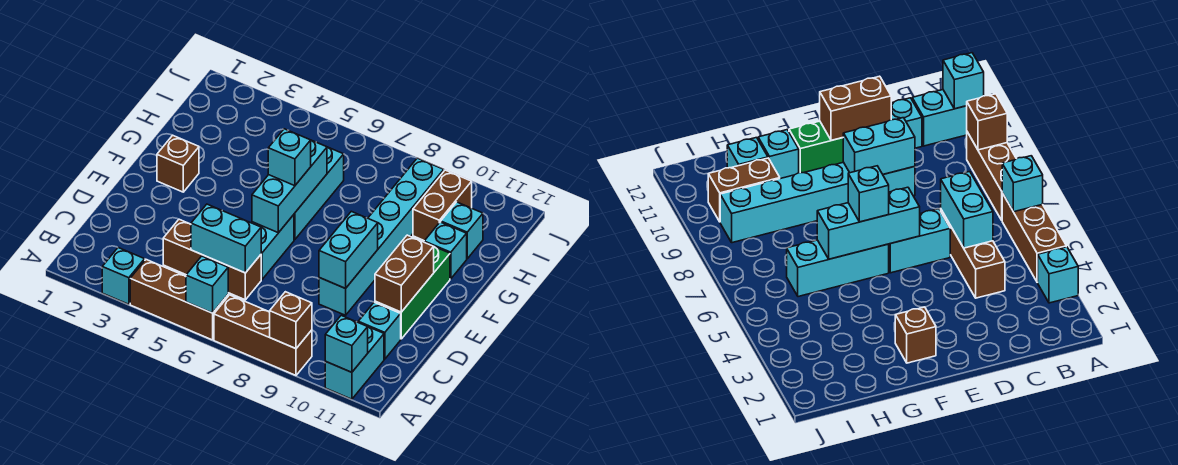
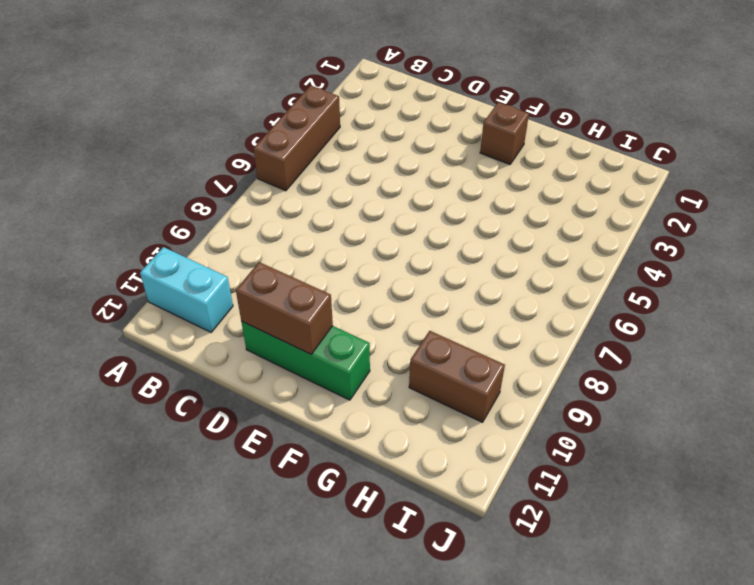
none -> cyan brick A3 level 1
none -> brown brick A7:A9 level 1
none -> brown brick C4:C6 level 1

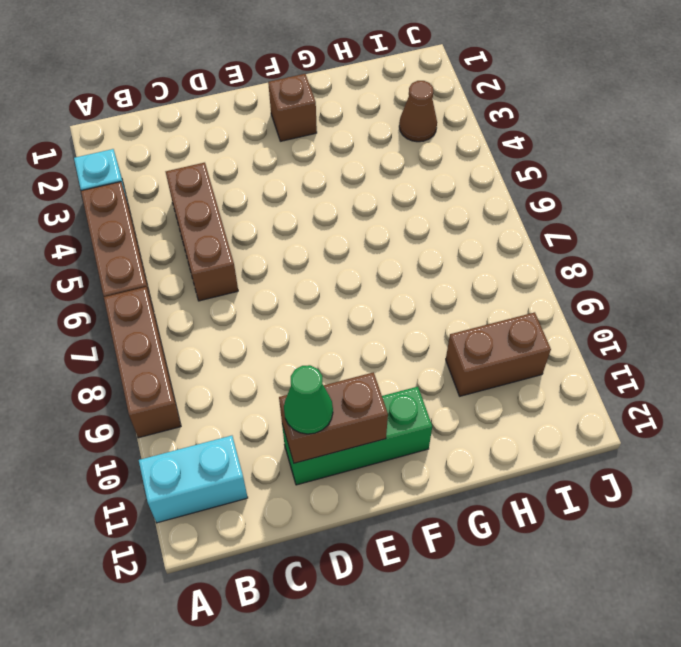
green cone D11 level 3 -> none
brown cone I3 level 1 -> none
none -> cyan brick C11 level 1
none -> cyan brick D6:E6 level 1
none -> cyan brick D9:I9 level 1

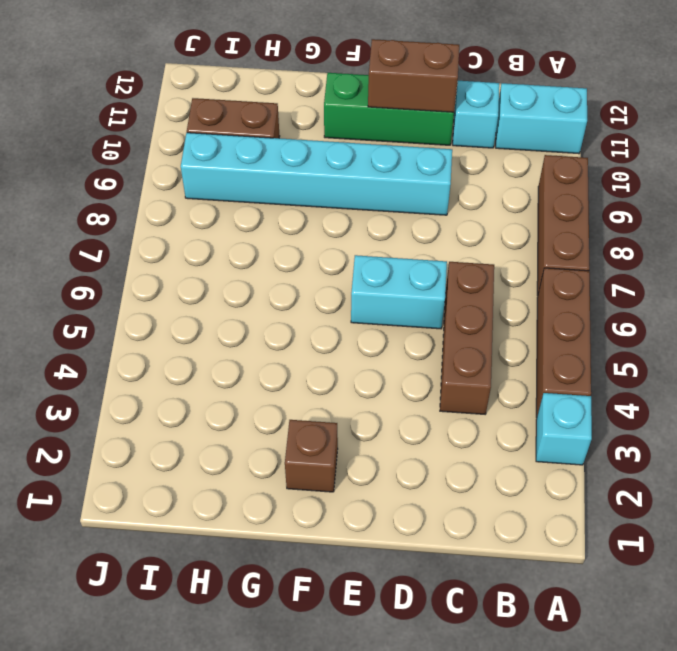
none -> cyan brick F6:H6 level 1
none -> cyan brick G11 level 1
none -> cyan brick H11 level 1

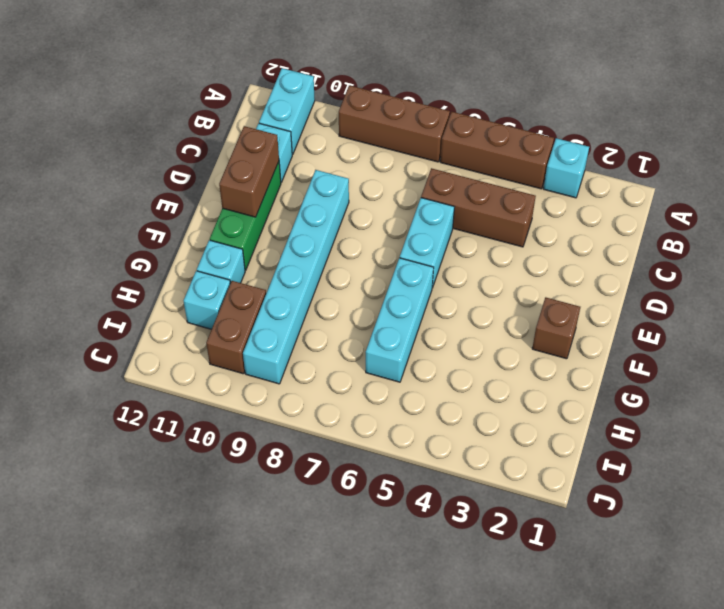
none -> cyan brick A6 level 2
none -> brown brick A9 level 2
none -> cyan brick A11 level 2

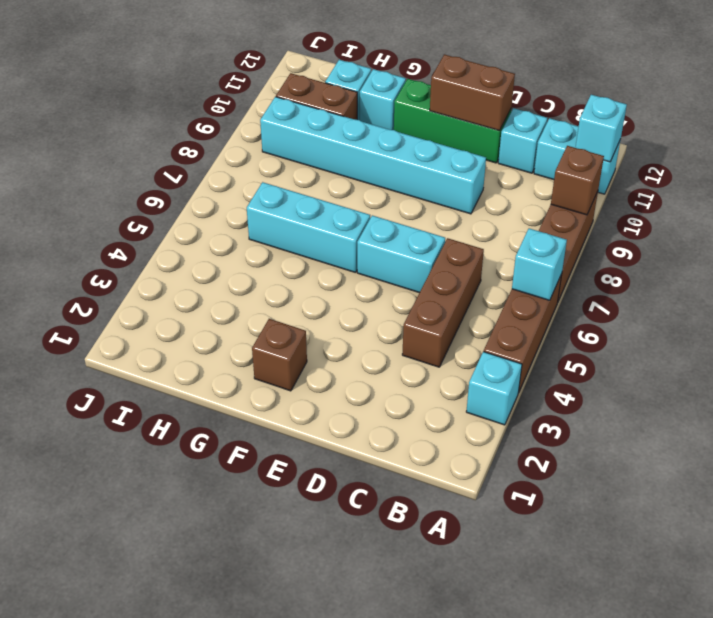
none -> cyan brick C5:C6 level 2
none -> cyan brick D9:E9 level 2
none -> cyan brick E6:G6 level 2

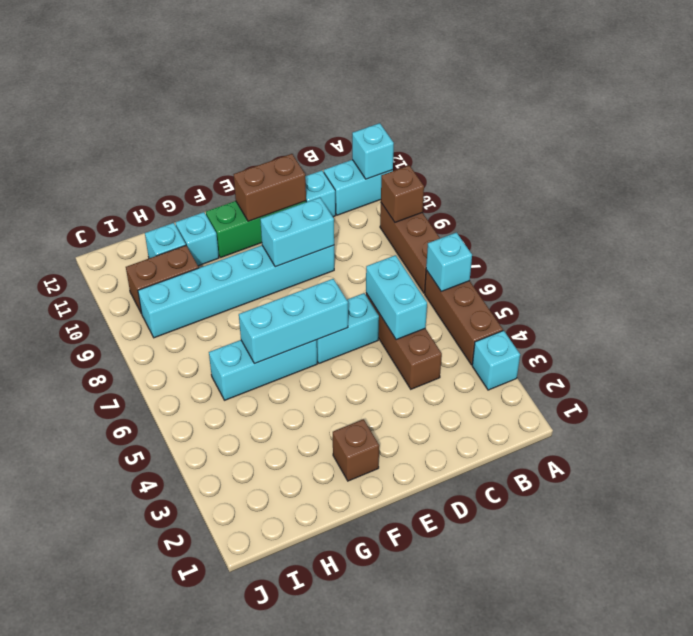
none -> cyan brick F6 level 3

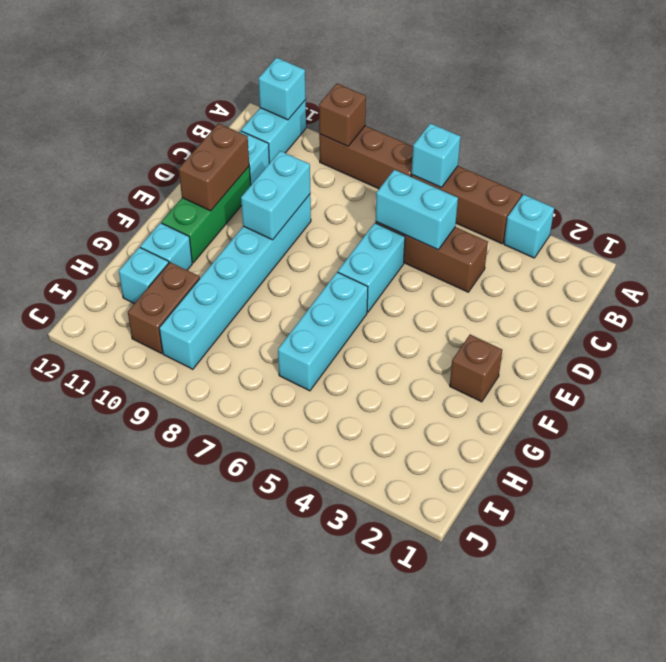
none -> cyan brick E6:G6 level 2
none -> cyan brick F6 level 3

